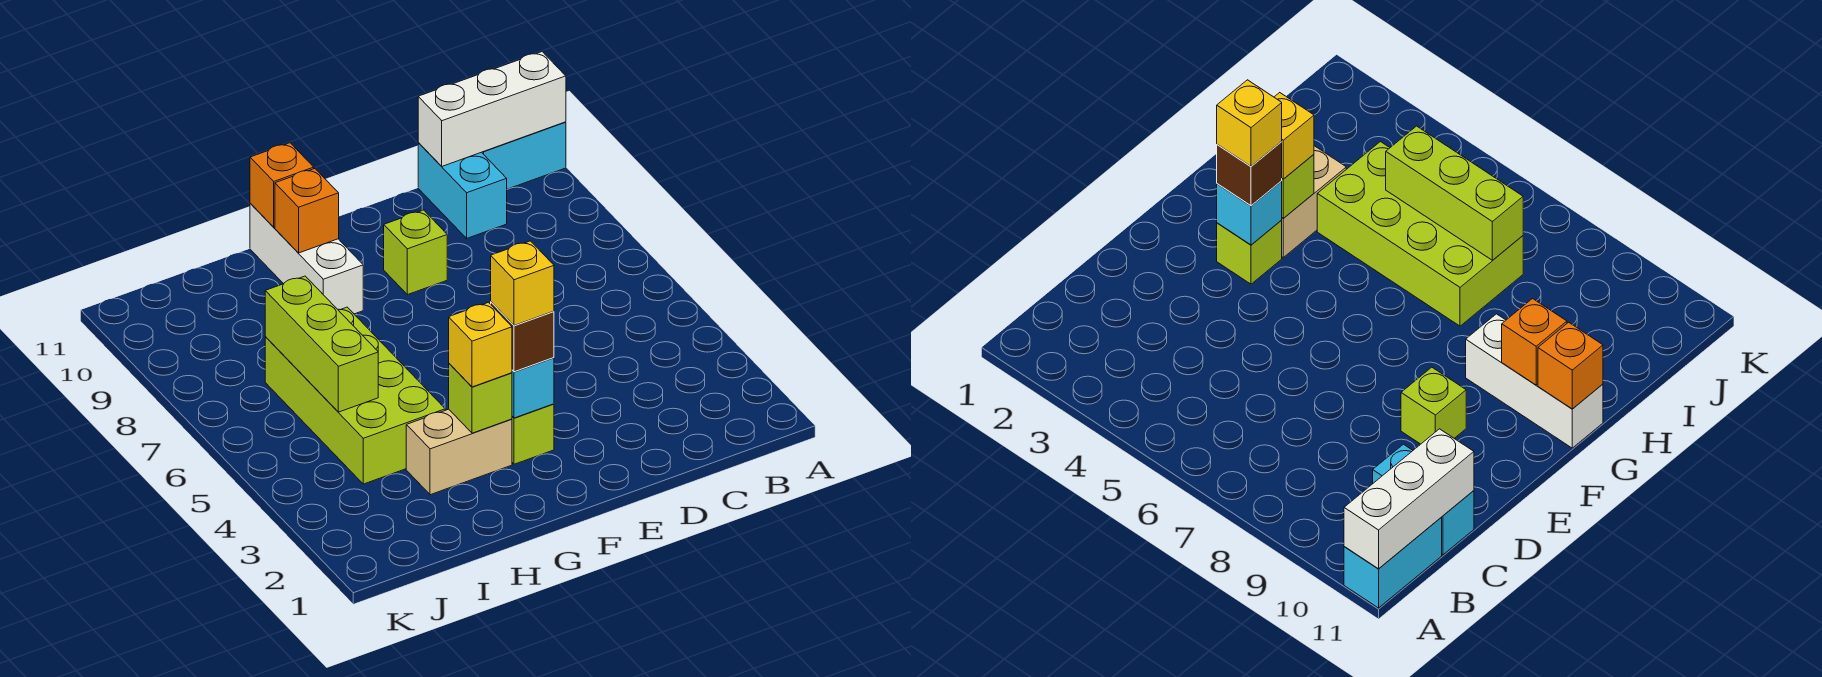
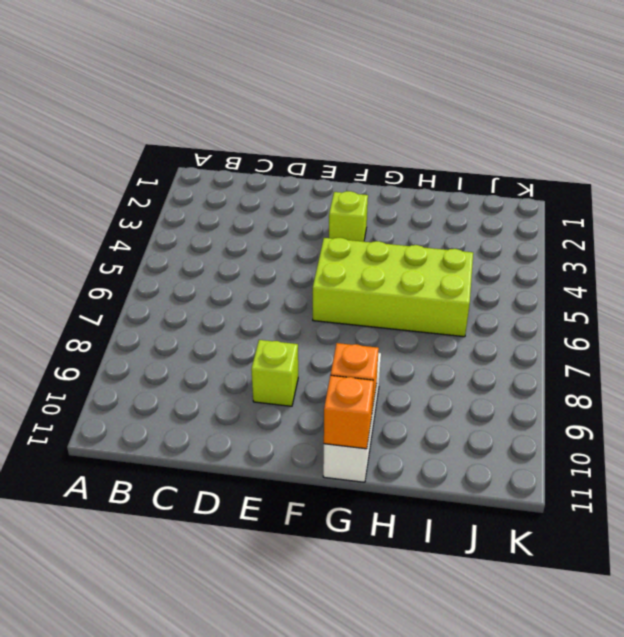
lime brick F5:I6 level 1 -> lime brick H4:I7 level 1
none -> cyan brick A11:B11 level 1
none -> cyan brick C10:C11 level 1
none -> tan brick G3:H3 level 1

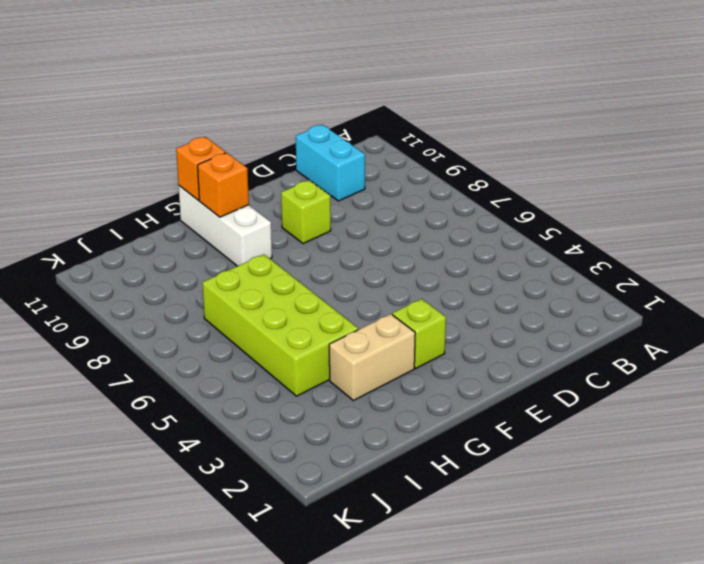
none -> cyan brick A11:B11 level 1
none -> white brick A11:C11 level 2
none -> cyan brick F3 level 2

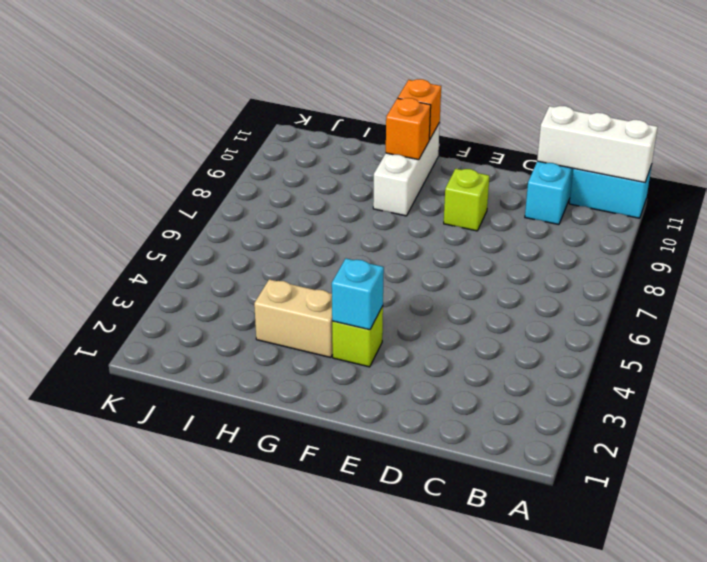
none -> lime brick H4:I7 level 1
none -> lime brick G3 level 2
none -> lime brick I5:I7 level 2

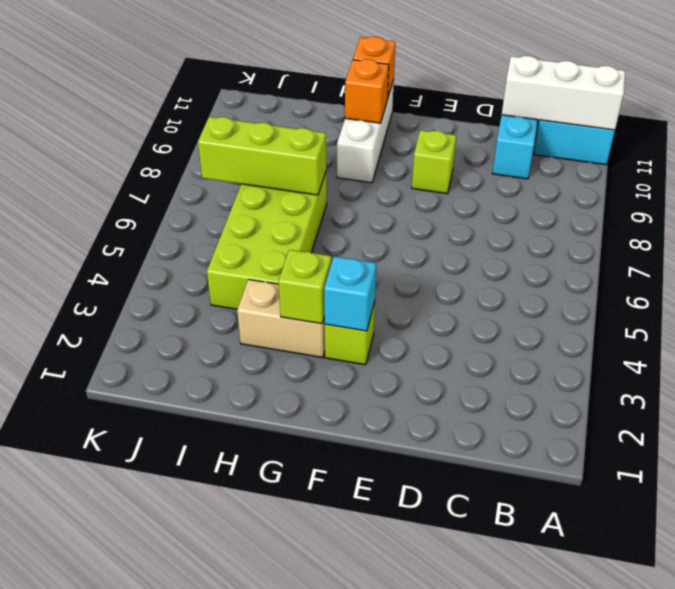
lime brick H7:J7 level 2 -> lime brick I5:I7 level 2
none -> brown brick F3 level 3
none -> yellow brick G3 level 3
none -> yellow brick F3 level 4

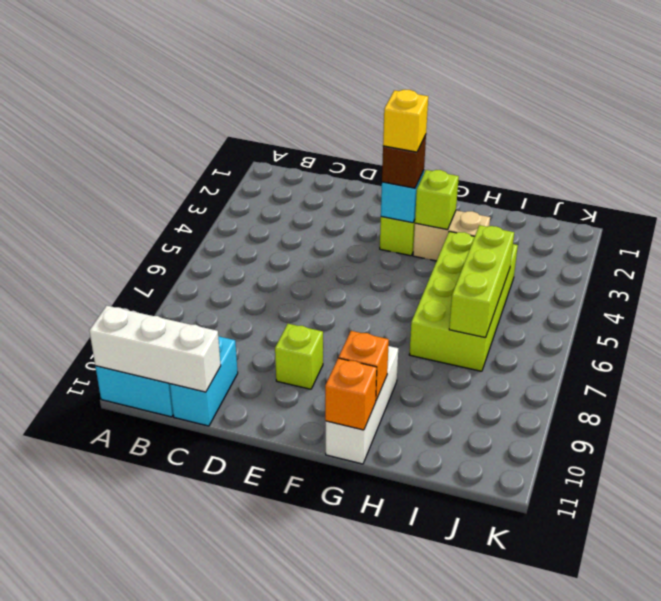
none -> yellow brick G3 level 3

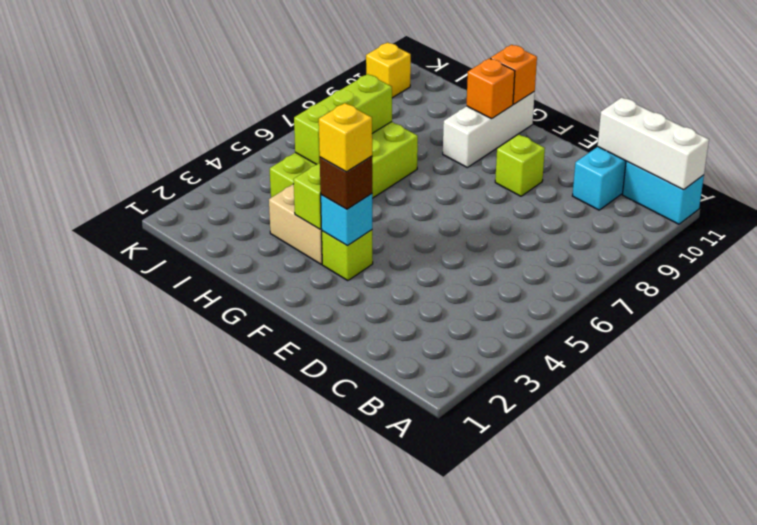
yellow brick K10 level 1 -> yellow brick G3 level 3

